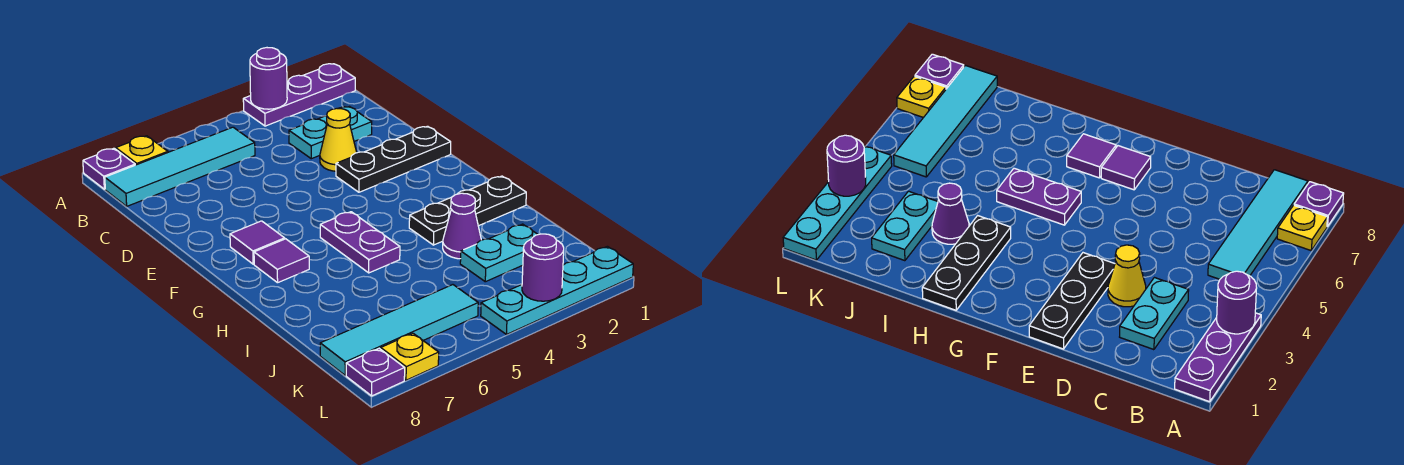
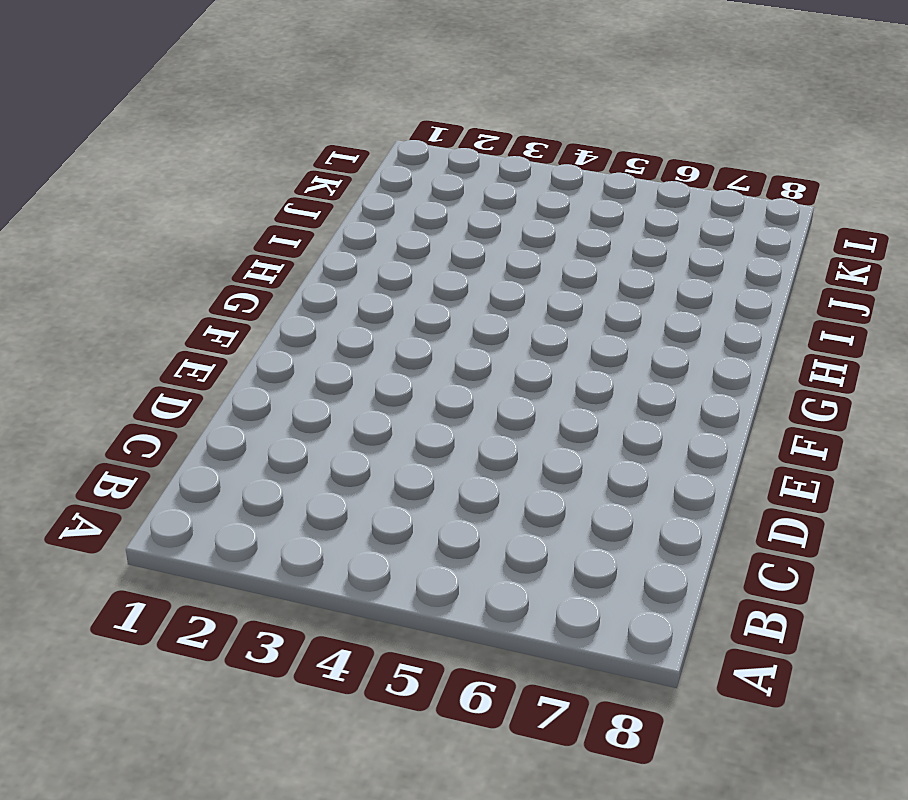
none -> purple plate A1:A3 level 1
none -> yellow plate A7 level 1
none -> purple plate A8 level 1

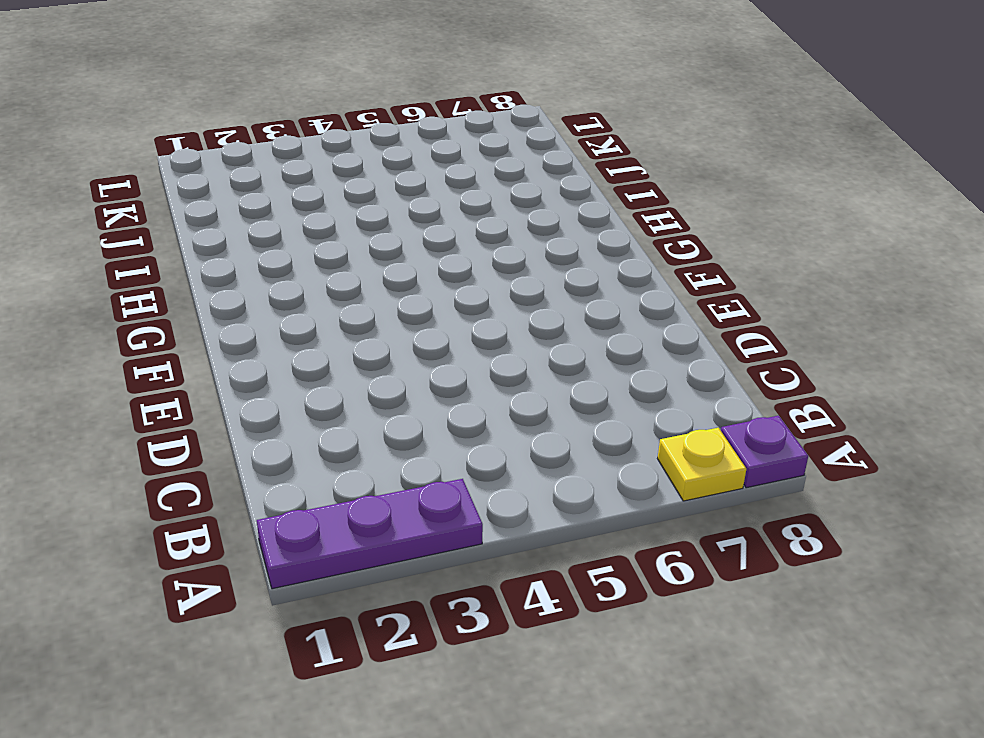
none -> cyan tile B5:B8 level 1
none -> cyan plate C2:C3 level 1
none -> yellow cone D3 level 1

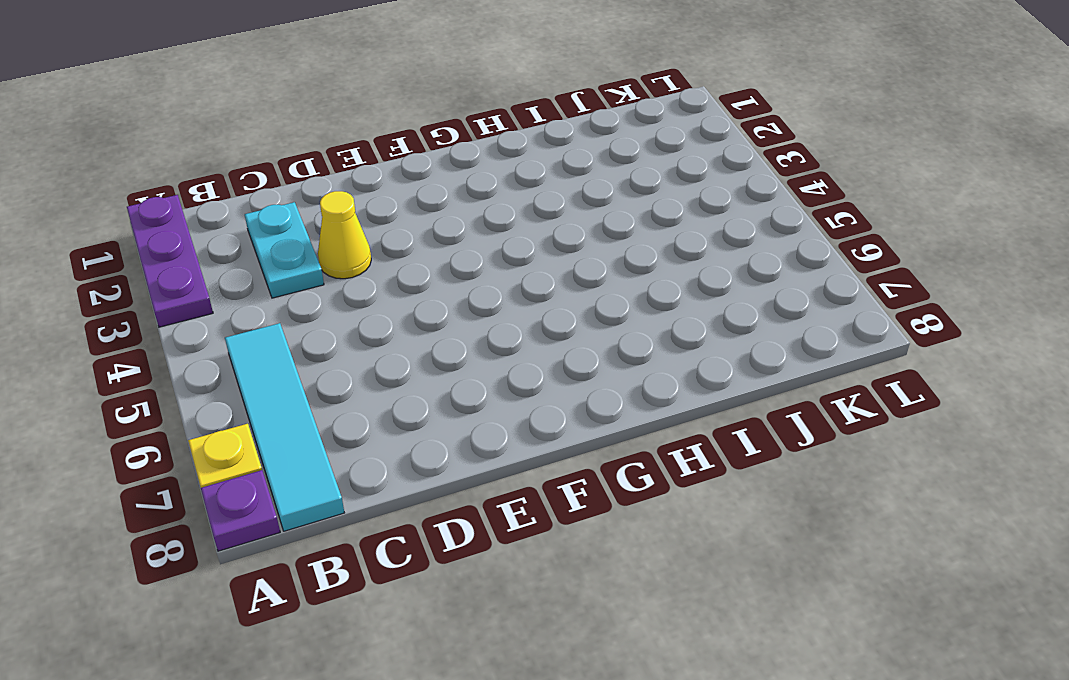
none -> black plate E1:E3 level 1
none -> purple tile F7 level 1
none -> purple plate G5:H5 level 1

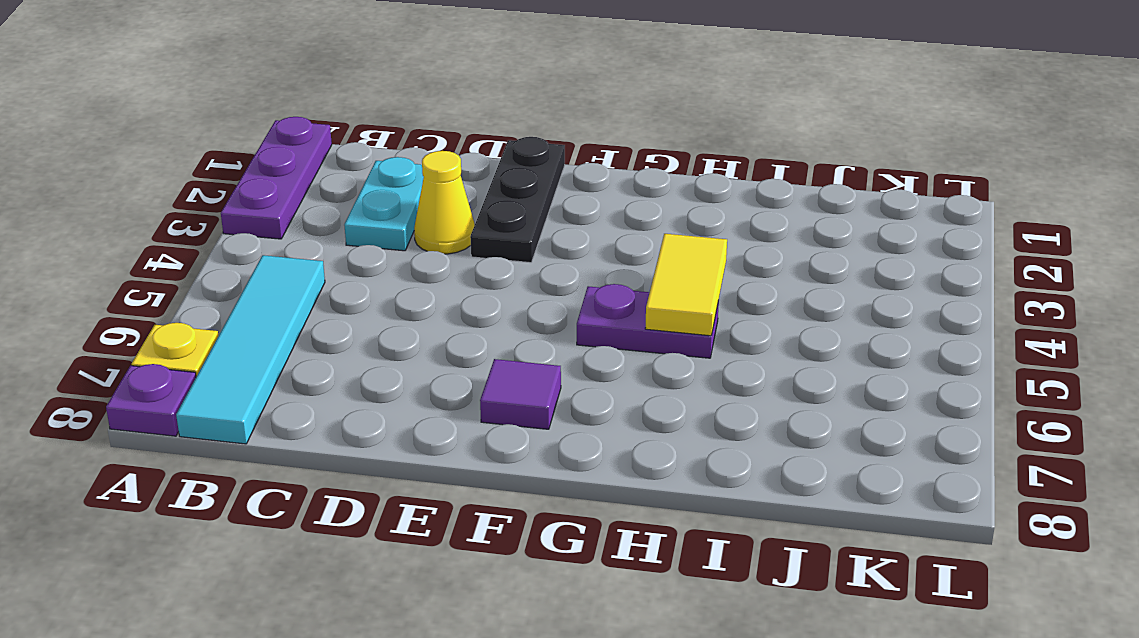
yellow tile H4:H5 level 2 -> none
none -> purple tile G7 level 1
none -> black plate H1:H3 level 1
none -> purple cone I3 level 1

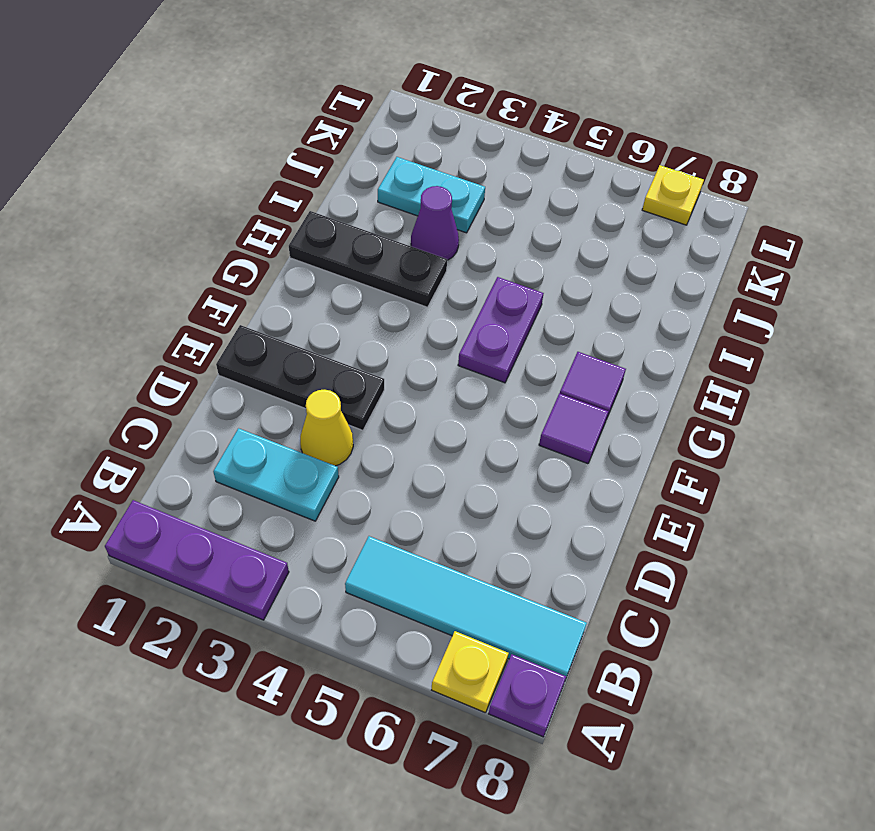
none -> cyan tile K5:K8 level 1
none -> cyan plate L1:L4 level 1
none -> purple plate L8 level 1

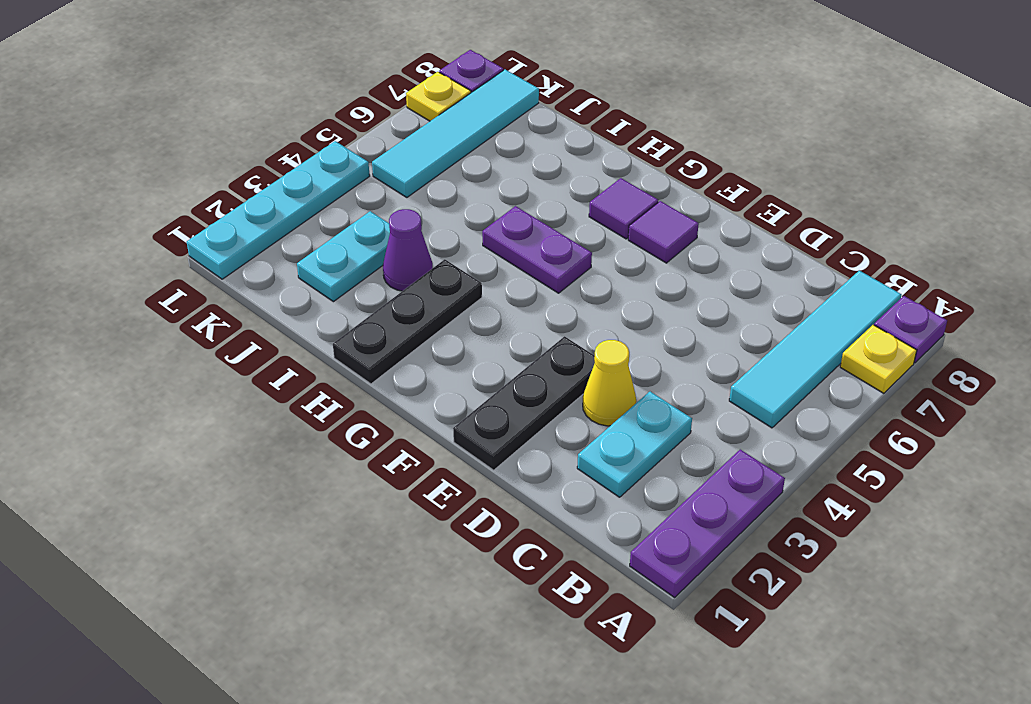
none -> purple round brick A3 level 2
none -> purple round brick L3 level 2

